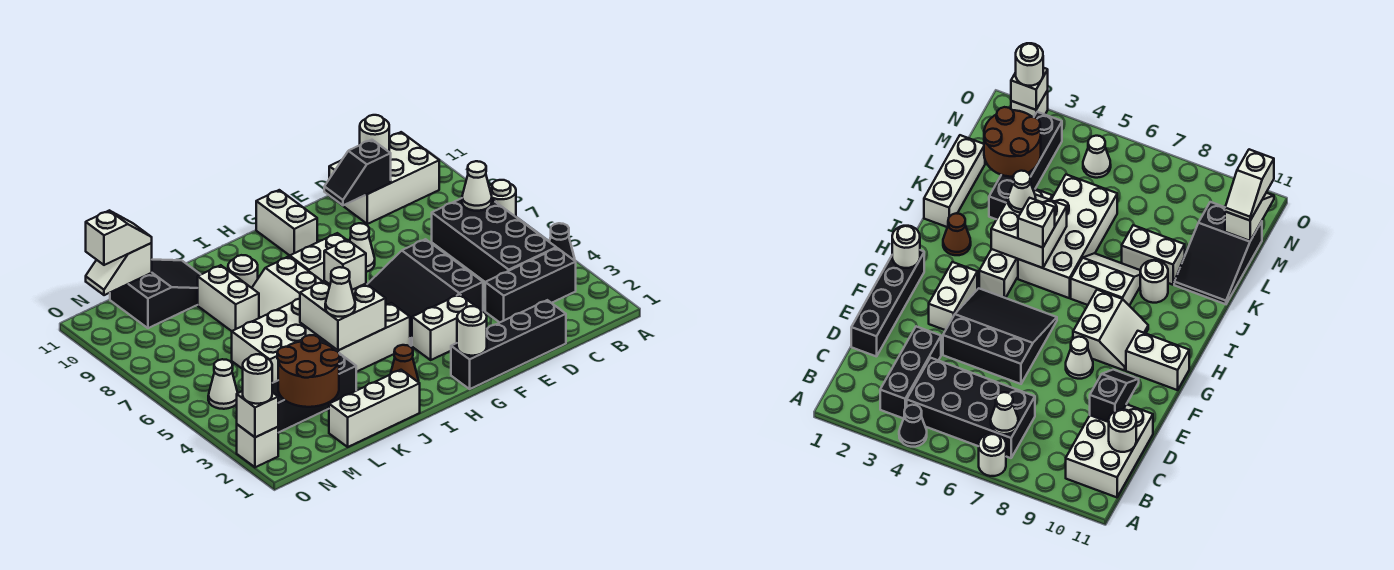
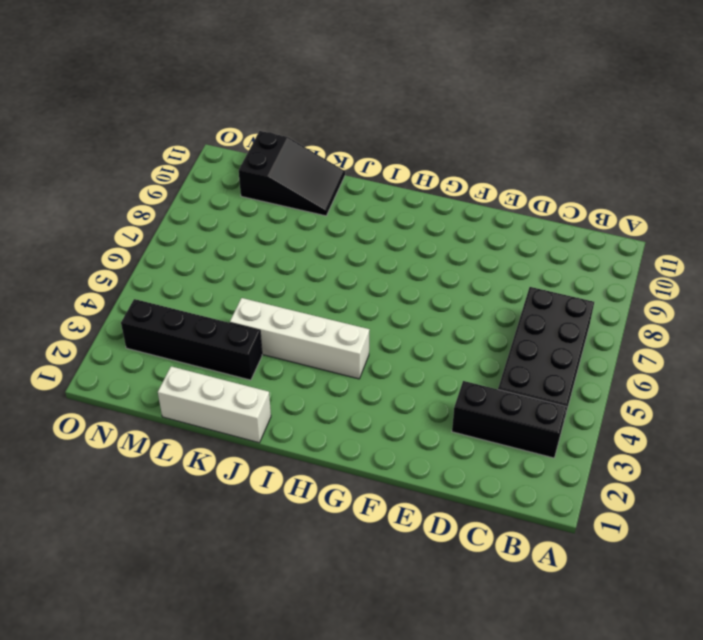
none -> black cone A4 level 1
none -> white round brick A7 level 1
none -> white brick B10:D11 level 1
none -> black brick D1:G1 level 1

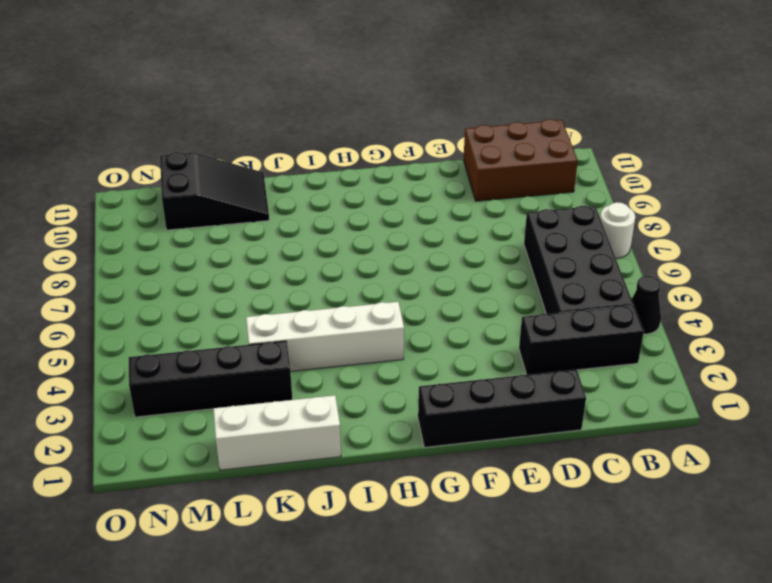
brown brick B10:D11 level 1 -> white brick B10:D11 level 1
none -> black slope E4:G6 level 1 top E
none -> white brick F3:G3 level 1
none -> white cone F8 level 1
none -> white slope G8:H9 level 1 top 8

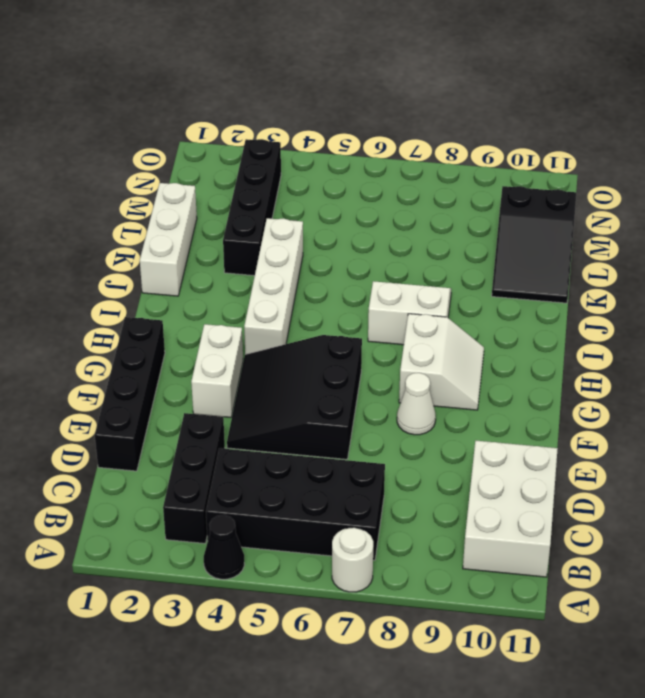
black slope E4:G6 level 1 top 6 -> black slope E4:G6 level 1 top E
none -> white brick G10:G11 level 1
none -> brown cone I2 level 1
none -> white brick I5:L6 level 1
none -> white round brick J9 level 1

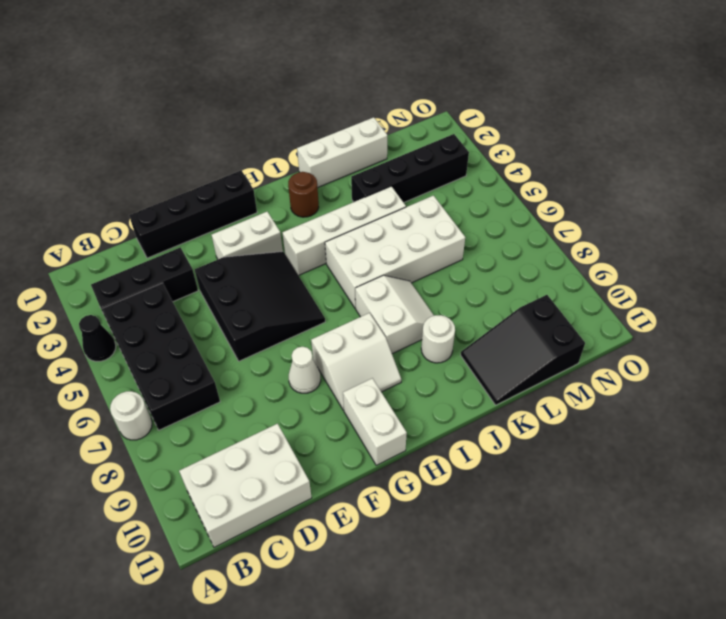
brown round brick I2 level 1 -> brown cone I2 level 1
none -> white brick K8:K9 level 1
none -> white cone N5 level 1
none -> white brick O2 level 1
none -> white cone B7 level 2

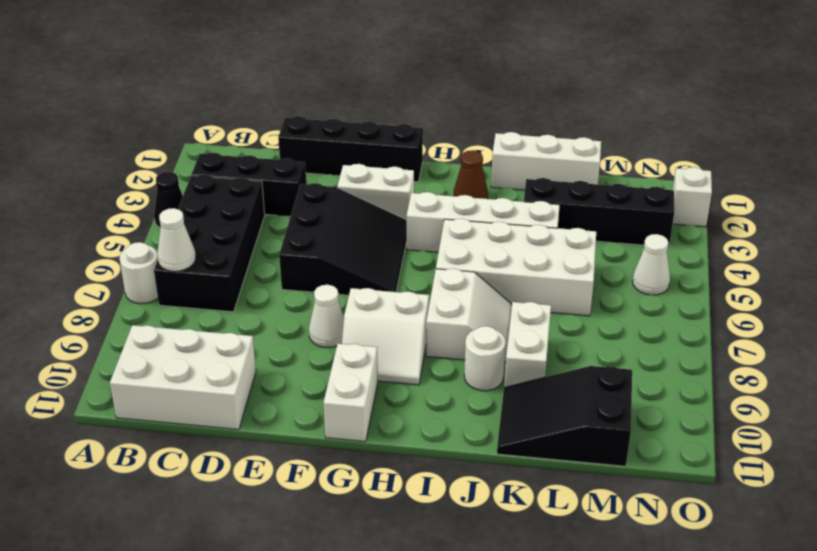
none -> white round brick C11 level 2
none -> black slope D10:E10 level 2 top D
none -> white round brick G1 level 2
none -> white brick I4:J5 level 2

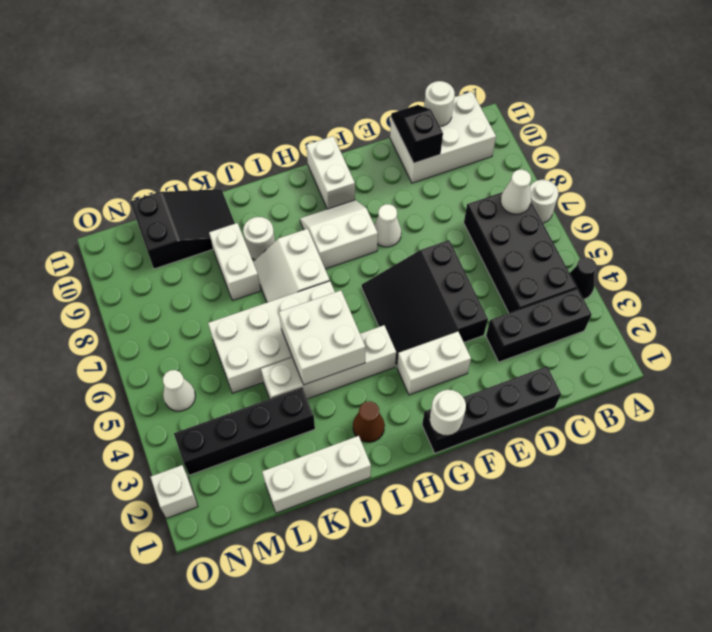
black slope D10:D11 level 2 top 10 -> black slope D10:E10 level 2 top D
none -> brown round brick L2:M3 level 2
none -> white slope M11:N11 level 2 top M
none -> white brick O2 level 2
none -> white brick I5 level 3

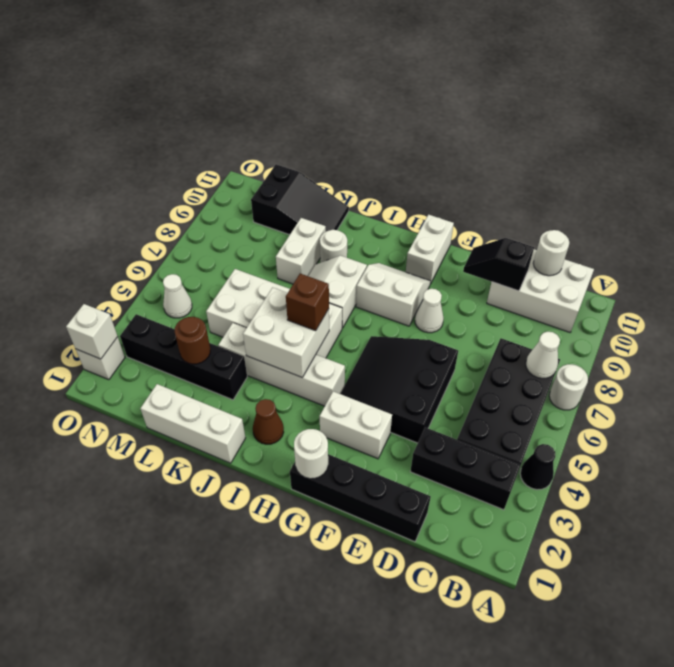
brown brick I5 level 3 -> white brick I5 level 3
brown round brick L3 level 2 -> brown round brick L2:M3 level 2
none -> white slope M11:N11 level 2 top M
none -> white cone J4 level 3
none -> white slope M11:N11 level 3 top N
none -> white round brick O2 level 3

